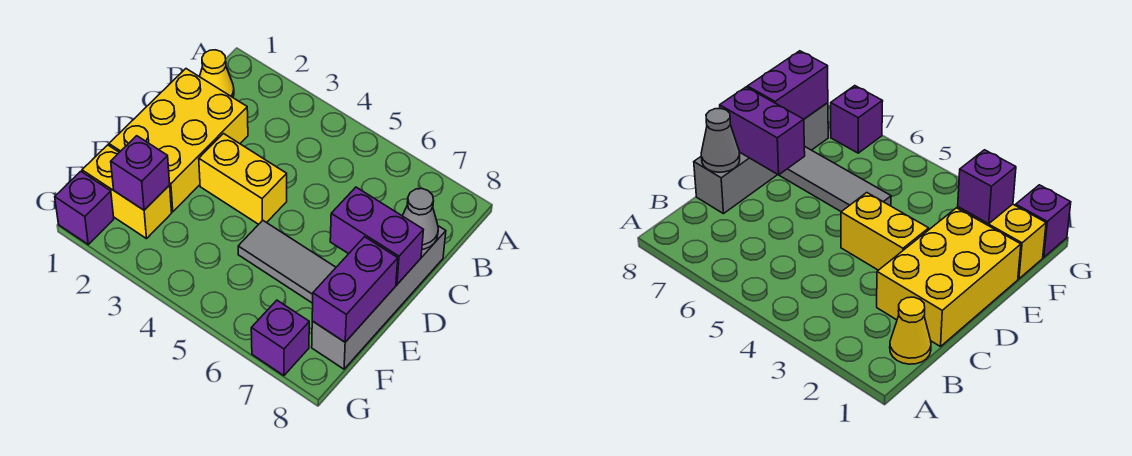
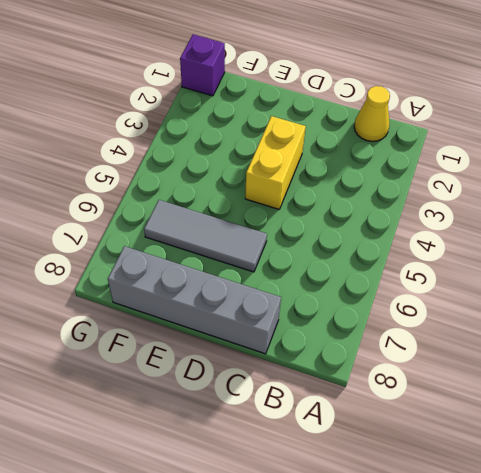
grey tile D6:F6 level 1 -> grey tile E5:E7 level 1
none -> yellow brick C1:E2 level 1
none -> yellow brick F1:F2 level 1
none -> purple brick G7 level 1

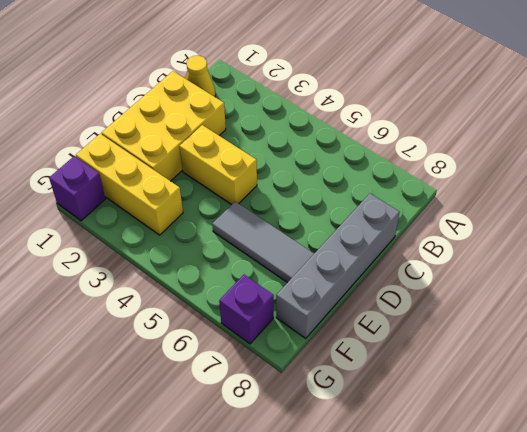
yellow brick F1:F3 level 1 -> yellow brick F1:F2 level 1
none -> grey cone C8 level 2
none -> purple brick D7:D8 level 2
none -> purple brick E8:F8 level 2

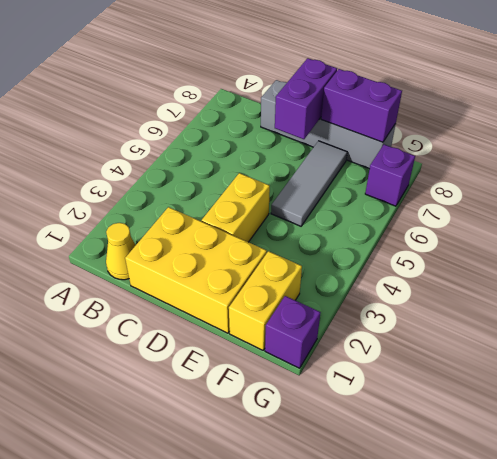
none -> grey cone C8 level 2
none -> purple brick F2 level 2

